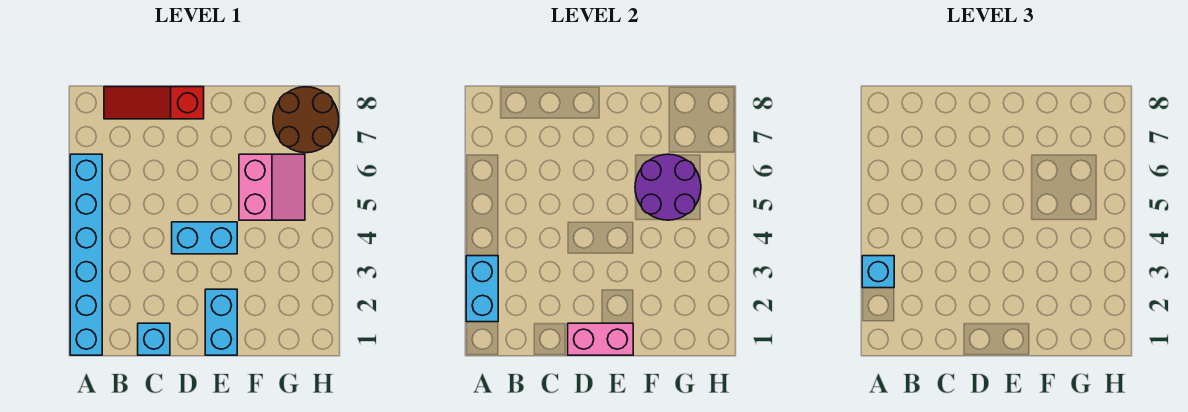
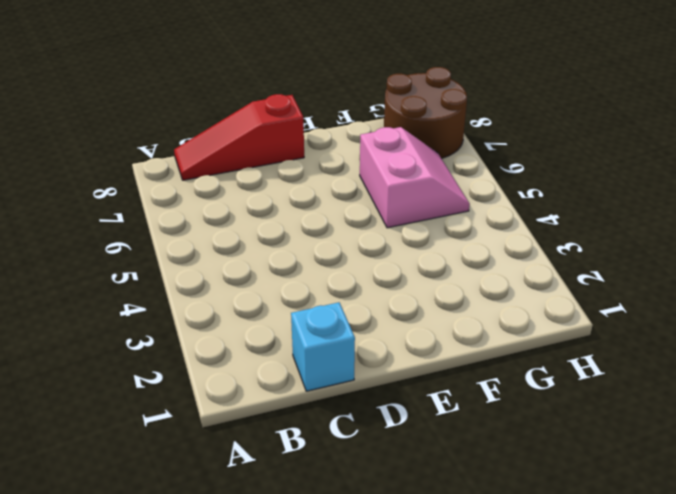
none -> cyan brick A1:A6 level 1
none -> cyan brick D4:E4 level 1

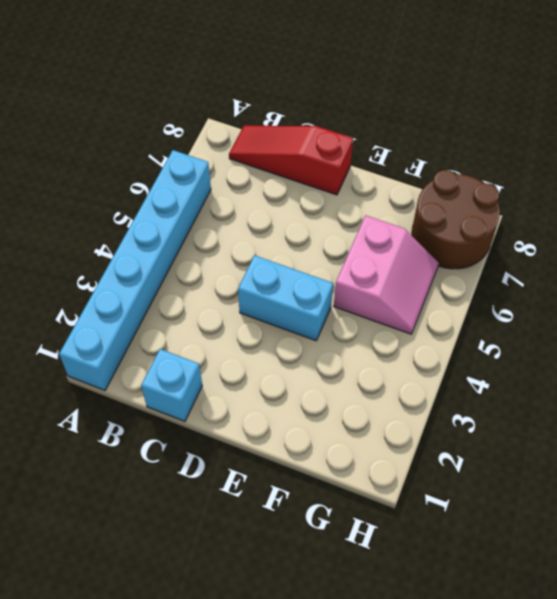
none -> cyan brick E1:E2 level 1
none -> cyan brick A2:A3 level 2

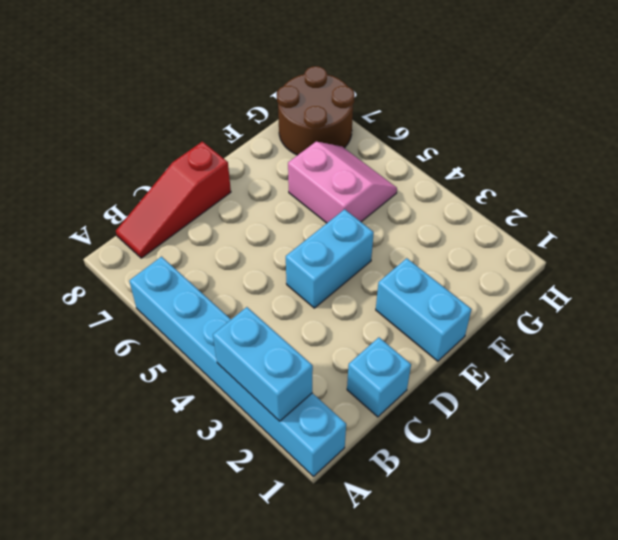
none -> pink brick D1:E1 level 2
none -> purple round brick F5:G6 level 2

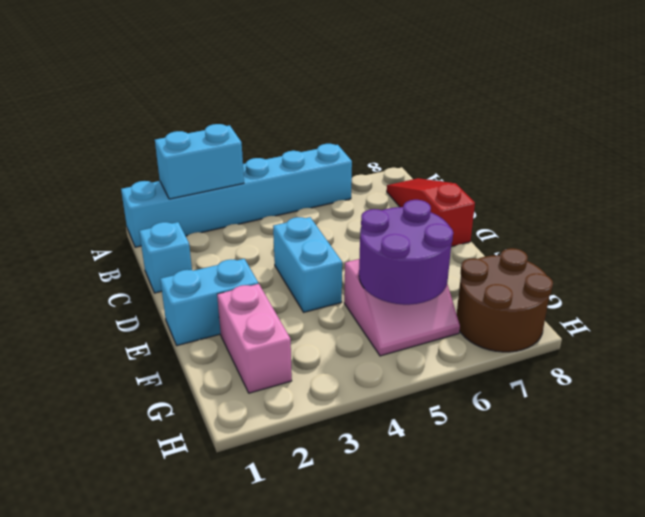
pink brick F2:G2 level 1 -> pink brick D1:E1 level 2
none -> cyan brick A3 level 3

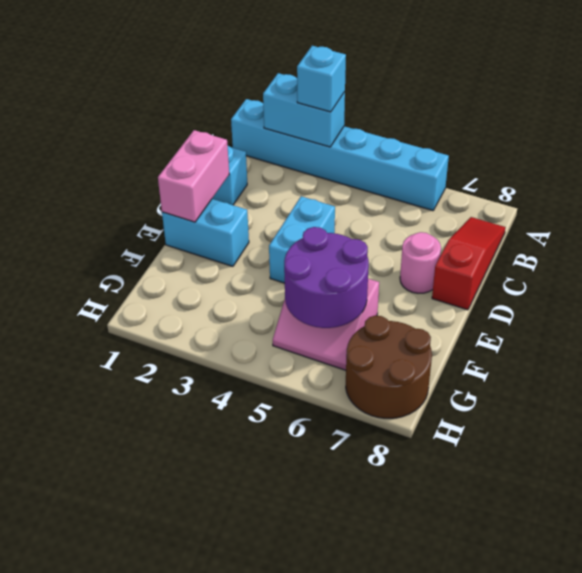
pink round brick D7 level 1 -> none

